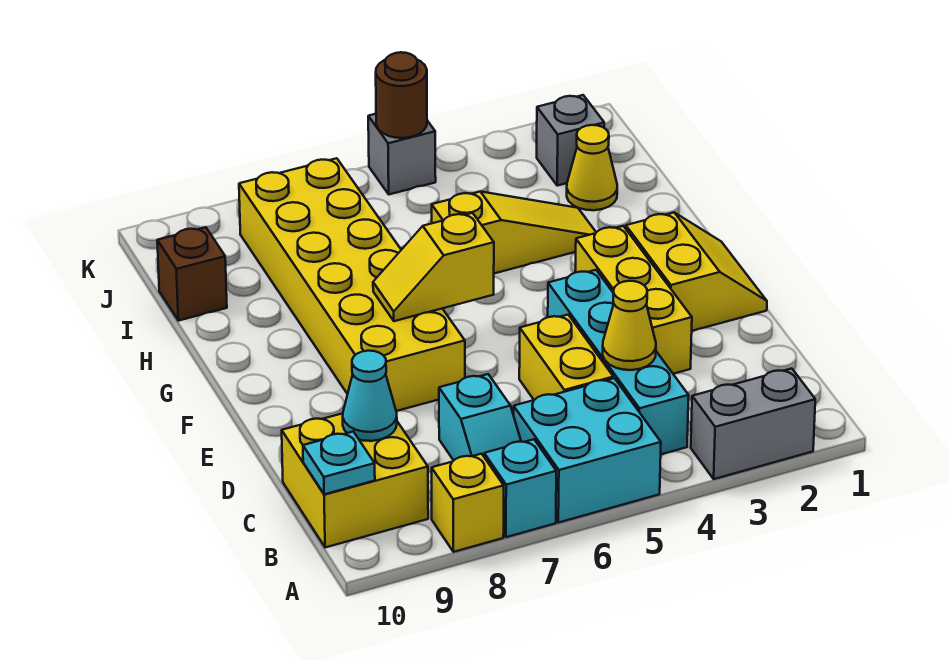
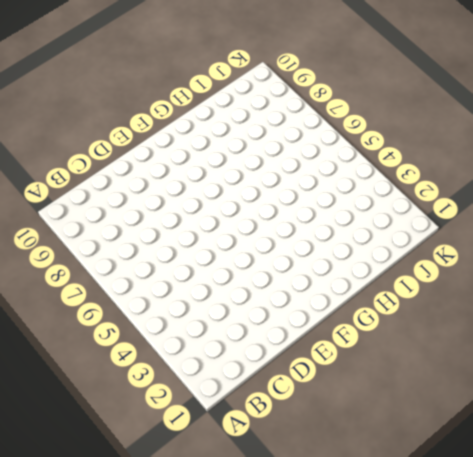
none -> grey brick A2:A3 level 1
none -> cyan brick A5:B6 level 1
none -> cyan brick A7 level 1

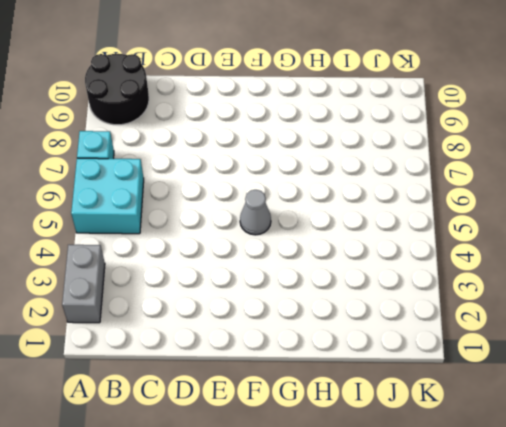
black round brick A9:B10 level 1 -> yellow brick B9:C10 level 1
grey cone F5 level 1 -> none
none -> yellow brick A8 level 1
none -> cyan brick B4:E4 level 1
none -> cyan slope B7:C7 level 1 top C

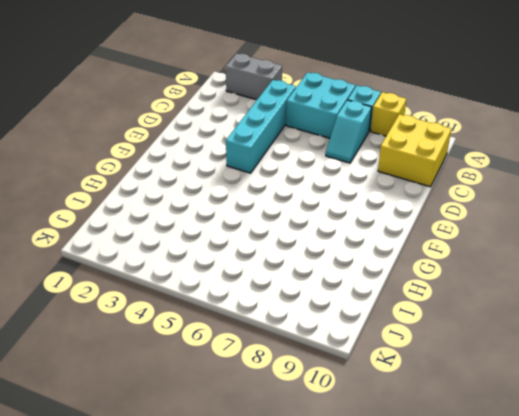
cyan slope B7:C7 level 1 top B -> cyan slope B7:C7 level 1 top C
none -> yellow brick C5:D5 level 1
none -> yellow brick D3:F3 level 1
none -> yellow slope E1:F2 level 1 top 2

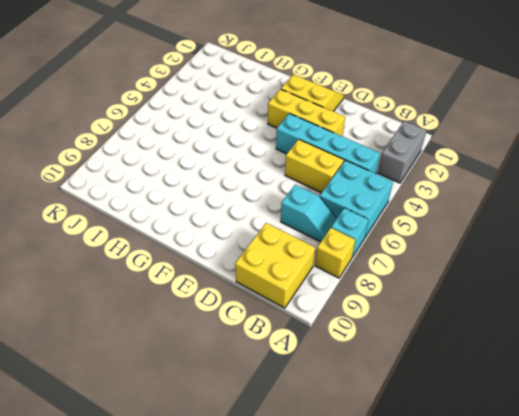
none -> yellow brick E7:J8 level 1
none -> yellow slope H3:H5 level 1 top 5
none -> yellow cone I2 level 1

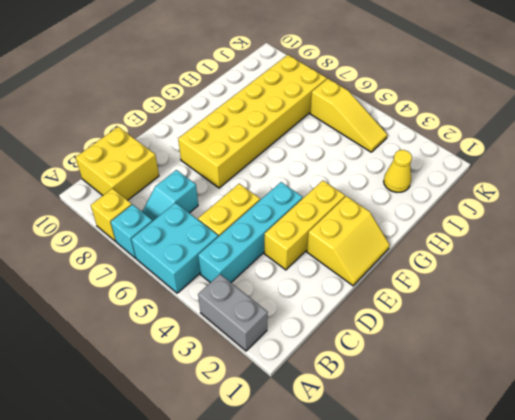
yellow slope J4:J6 level 1 top 6 -> yellow slope H3:H5 level 1 top 5
none -> brown brick I10 level 1
none -> grey brick J2 level 1
none -> grey brick K5 level 1

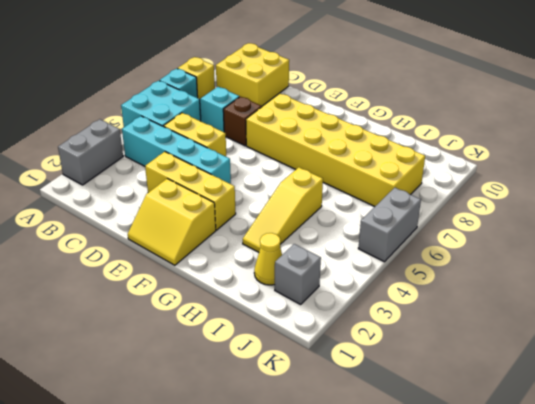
brown brick D7 level 1 -> brown brick I10 level 1
grey brick K5:K6 level 1 -> grey brick K5 level 1
none -> cyan plate B10 level 2
none -> yellow cone C4 level 2
none -> cyan cone C9 level 2

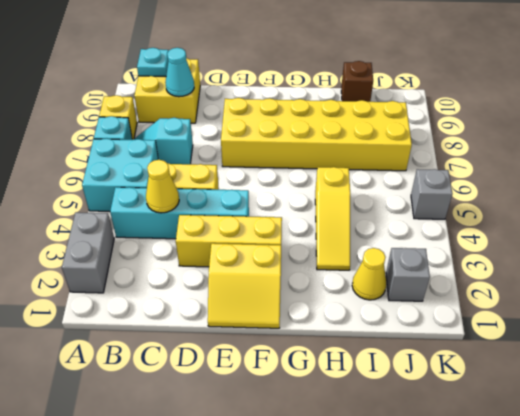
none -> yellow slope F6:F7 level 2 top 6
none -> brown round brick K5 level 2

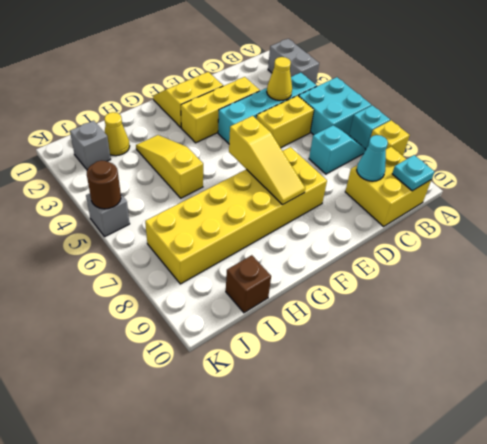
yellow slope F6:F8 level 2 top 6 -> yellow slope F6:F7 level 2 top 6

